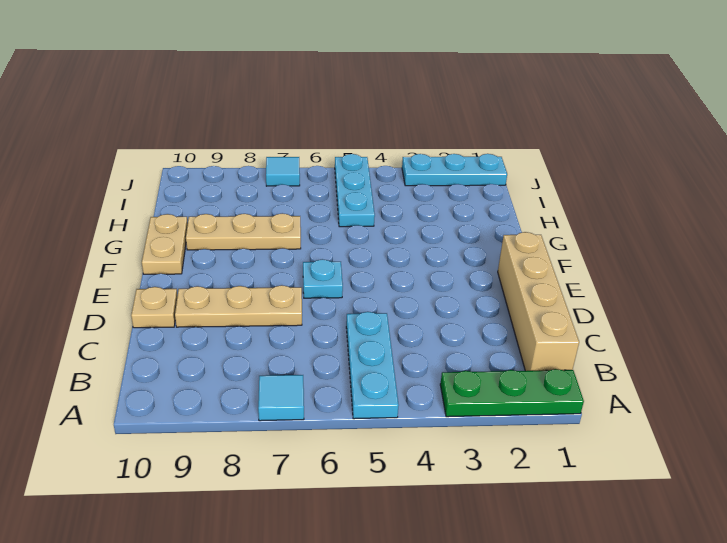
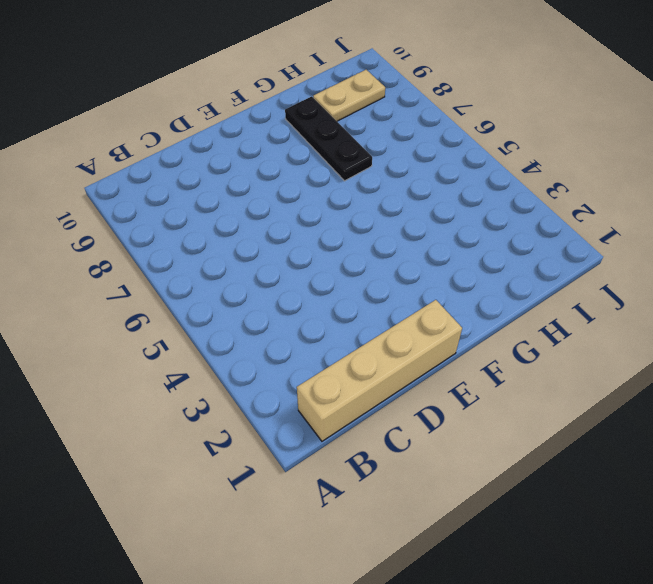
black plate G7:G9 level 1 -> tan plate G7:G9 level 1
tan plate H9:I9 level 1 -> tan plate F10:G10 level 1
none -> green plate A1:A3 level 1
none -> cyan plate A5:C5 level 1
none -> cyan tile A7 level 1

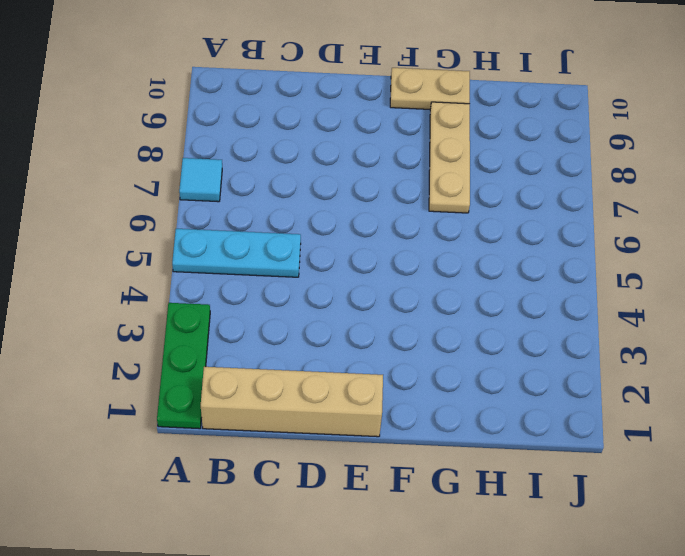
none -> tan plate D7:D9 level 1
none -> tan plate D10 level 1
none -> cyan plate E6 level 1

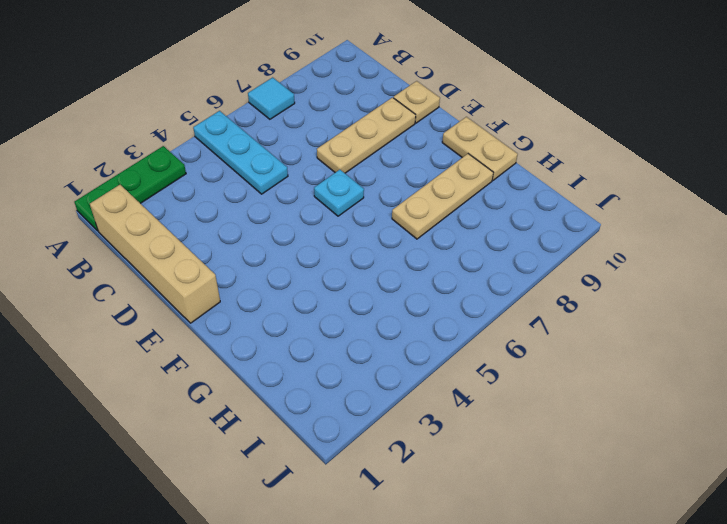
none -> cyan plate H5:J5 level 1
none -> cyan plate J1:J3 level 1
none -> cyan tile J7 level 1

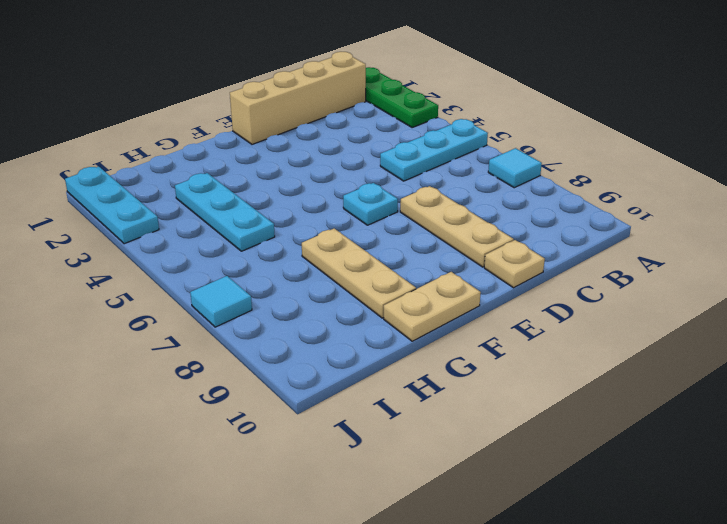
cyan plate H3:H5 level 1 -> cyan plate H5:J5 level 1

